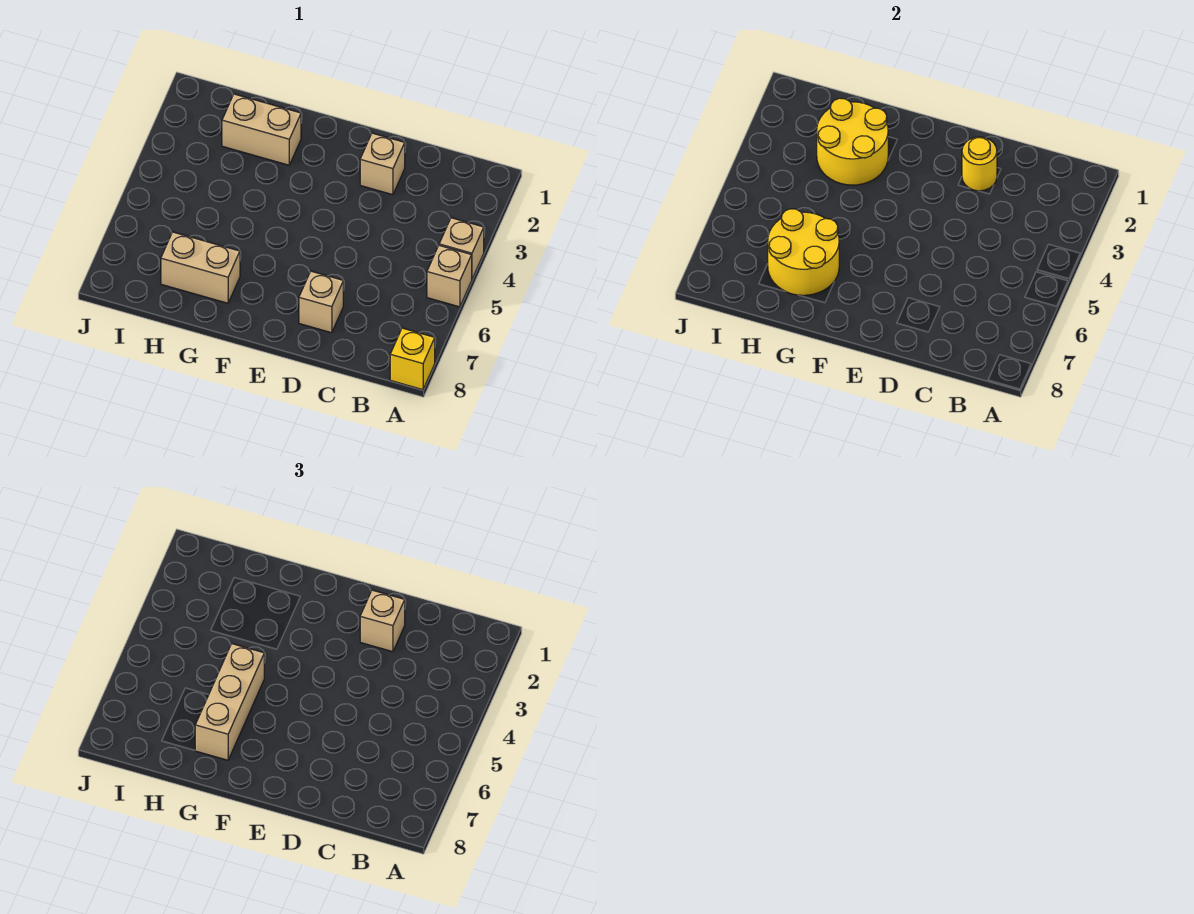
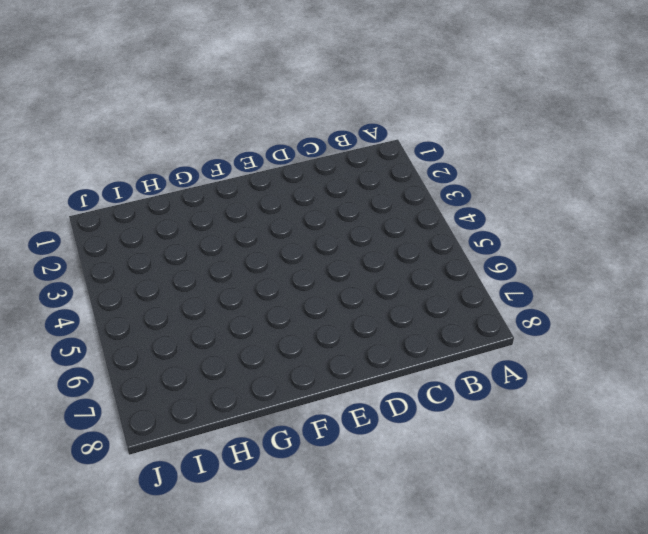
none -> tan brick A4 level 1
none -> tan brick A5 level 1
none -> yellow brick A8 level 1

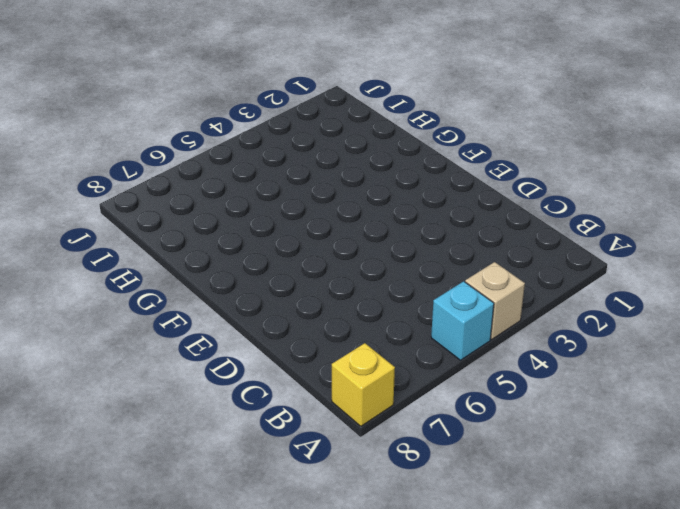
cyan brick A5 level 1 -> tan brick A5 level 1
none -> tan brick D2 level 1
none -> tan brick D7 level 1
none -> tan brick G2:H2 level 1

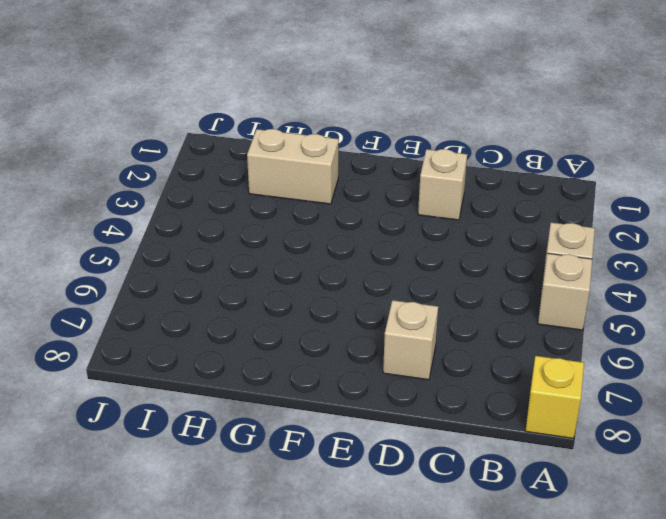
none -> tan brick G7:H7 level 1
none -> yellow round brick D2 level 2
none -> yellow round brick G2:H3 level 2

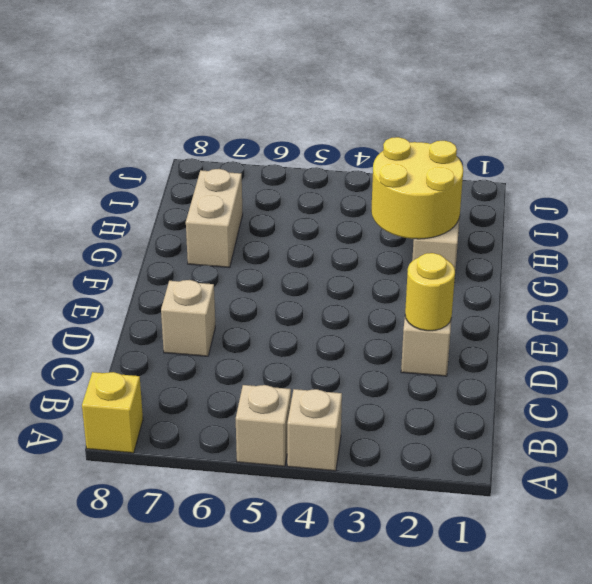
none -> yellow round brick G6:H7 level 2
none -> tan brick D2 level 3
none -> tan brick G5:G7 level 3

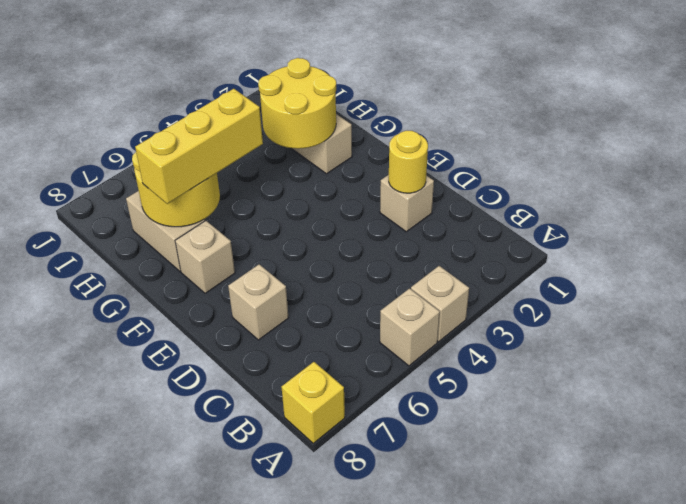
tan brick F7 level 1 -> tan brick D2 level 3
yellow brick G5:G7 level 3 -> tan brick G5:G7 level 3

